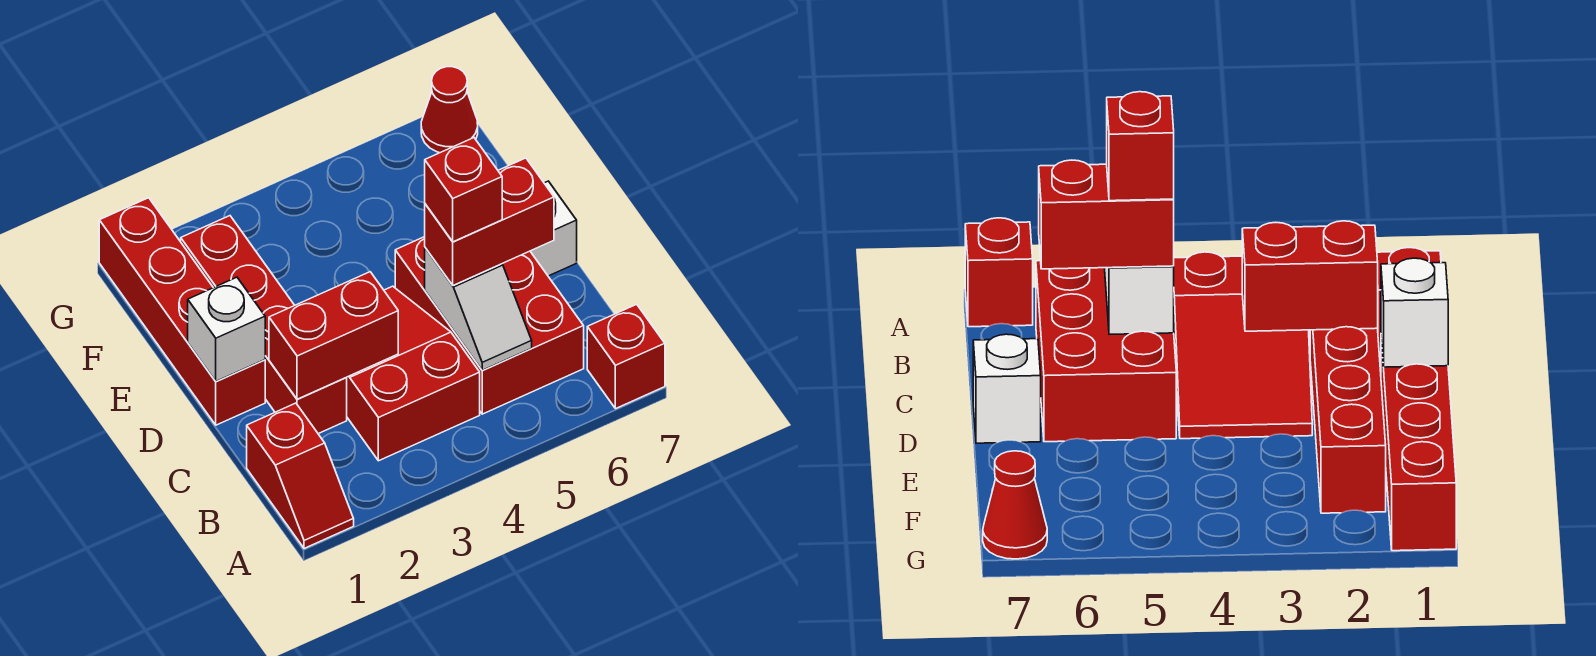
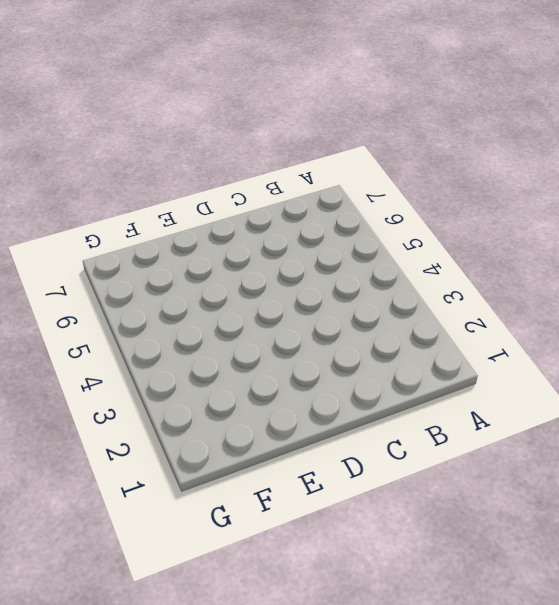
none -> red slope A1:B1 level 1 top B
none -> red brick A7 level 1
none -> red slope B3:D4 level 1 top B

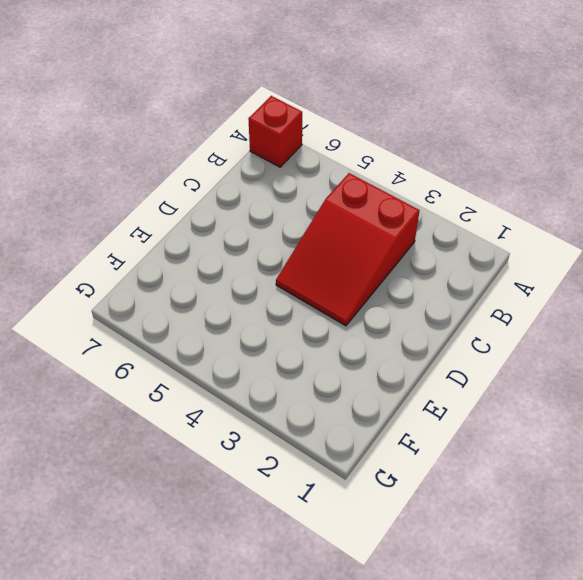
none -> red slope A1:B1 level 1 top B
none -> red brick B5:D6 level 1
none -> red brick C2:F2 level 1

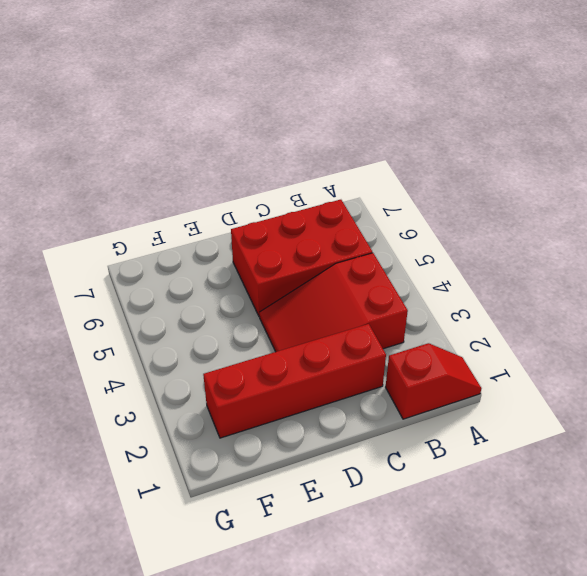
none -> red brick A7 level 1
none -> red brick D1:G1 level 1
none -> white brick D7 level 1

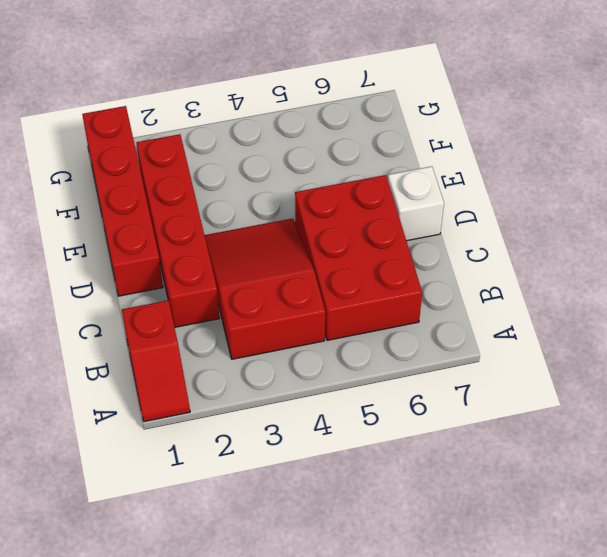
none -> red brick A7 level 1
none -> red cone G7 level 1
none -> white slope B5:C5 level 2 top C

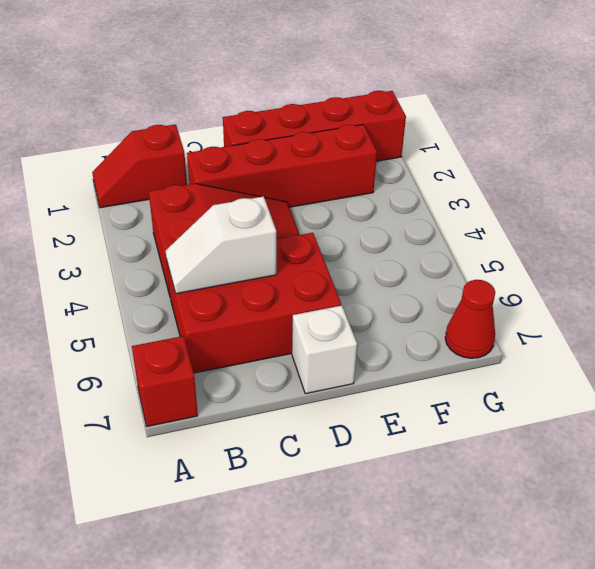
none -> red brick C2:C3 level 2
none -> white brick D1 level 2
none -> red brick C5:C6 level 3

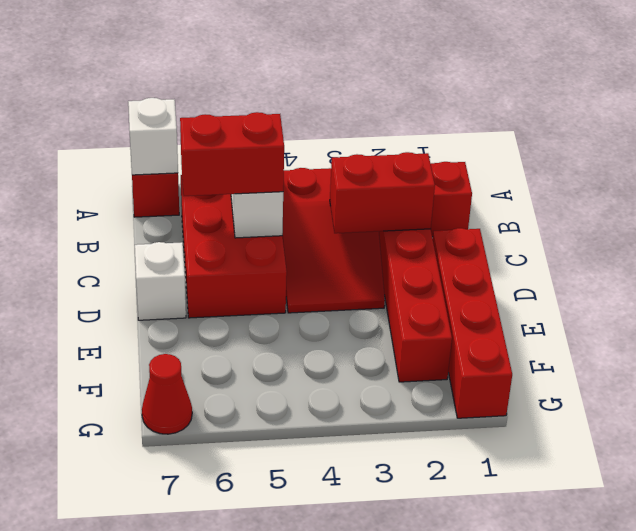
white brick A7 level 2 -> white brick D1 level 2
none -> red brick C5 level 4

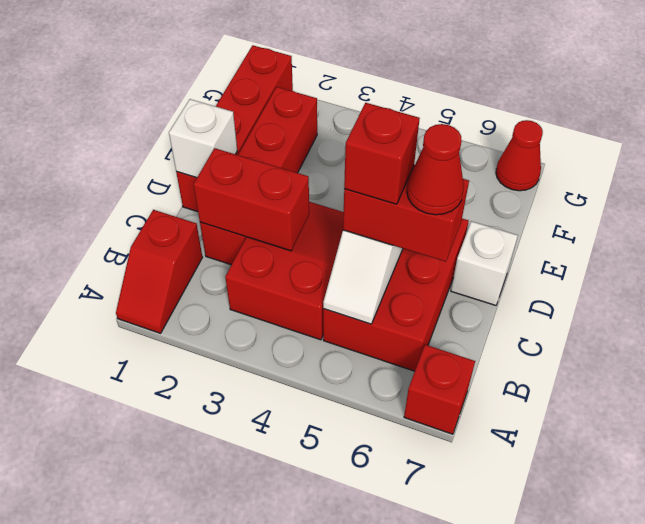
red cone C6 level 4 -> none

